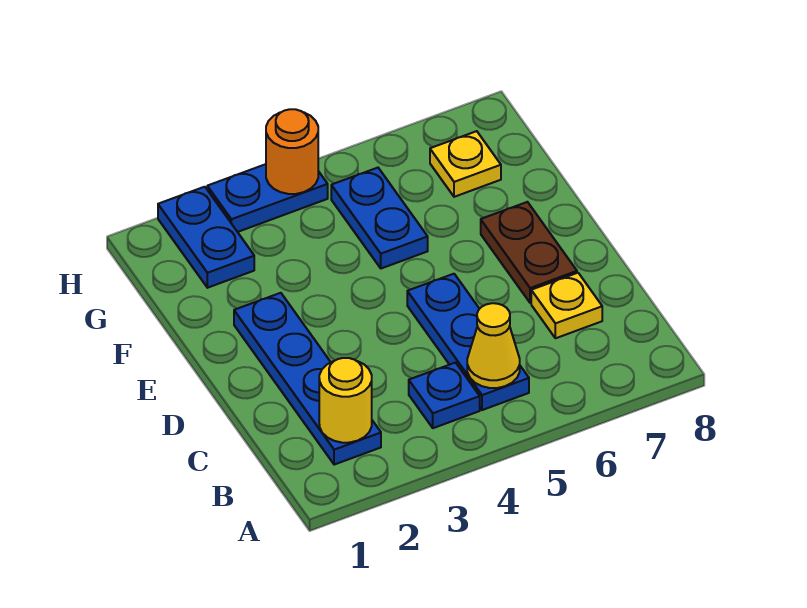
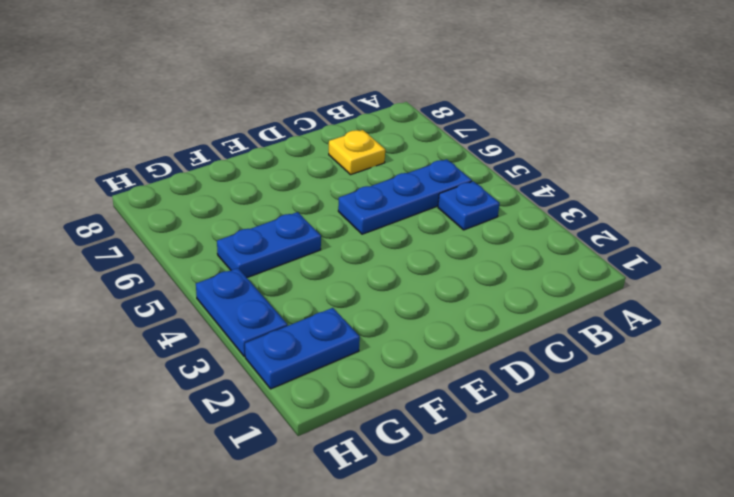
none -> blue plate B2:E2 level 1
none -> brown plate D7:E7 level 1
none -> yellow plate G7 level 1

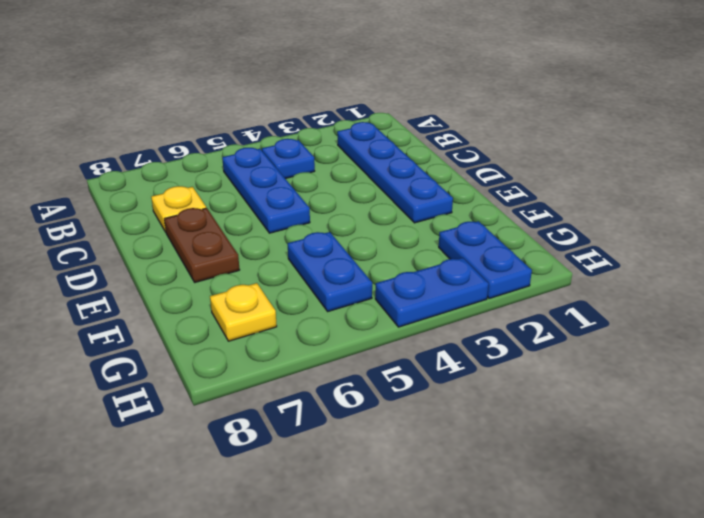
none -> yellow round brick B2 level 2
none -> yellow cone B5 level 2
none -> orange round brick H4 level 2

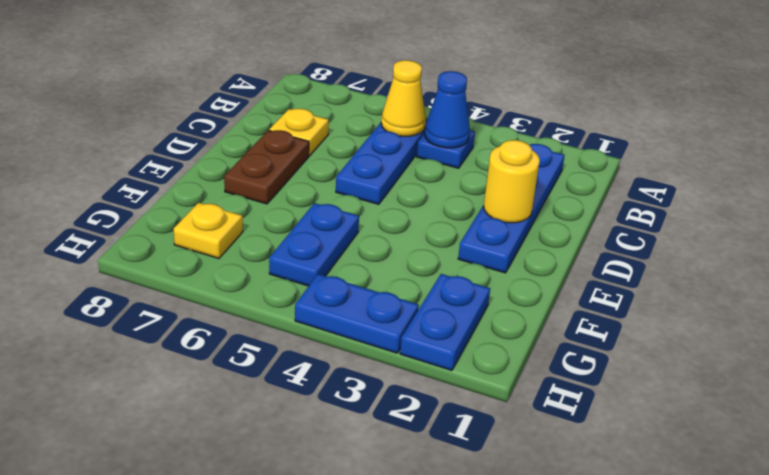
blue cone B4 level 2 -> none
yellow round brick D2 level 2 -> yellow round brick B2 level 2
none -> orange round brick H4 level 2

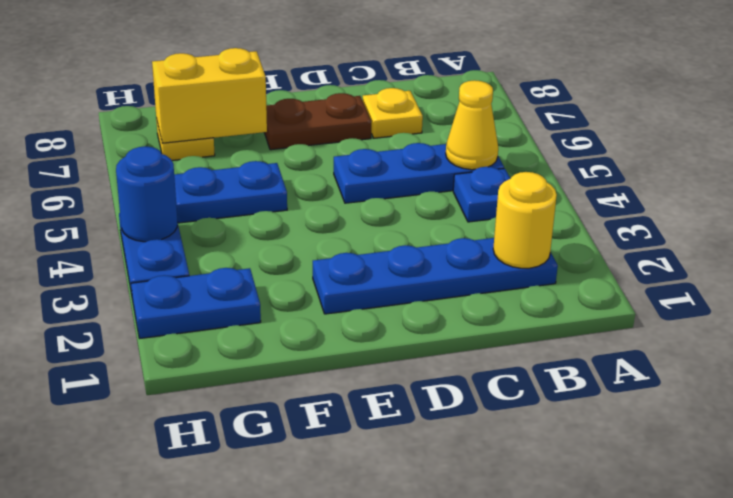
yellow brick F7:G7 level 2 -> none
blue round brick H4 level 2 -> orange round brick H4 level 2

